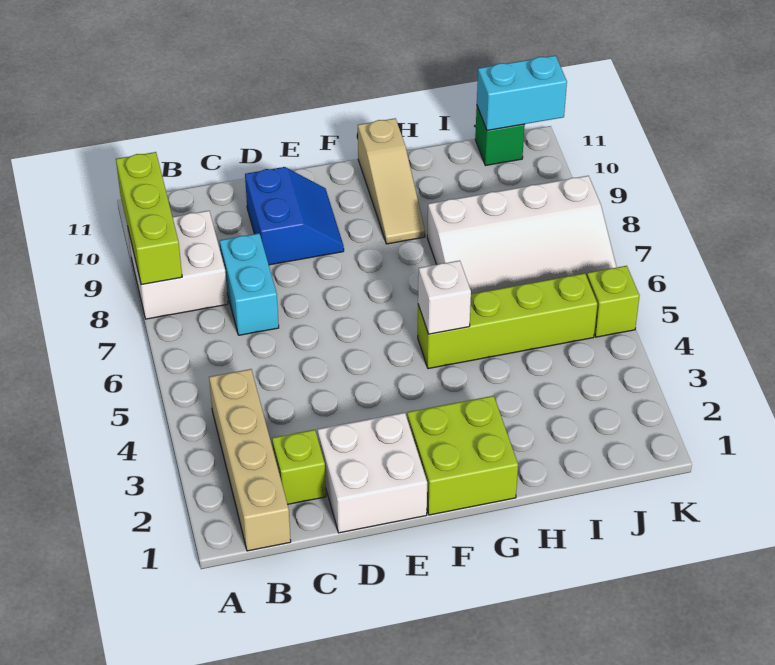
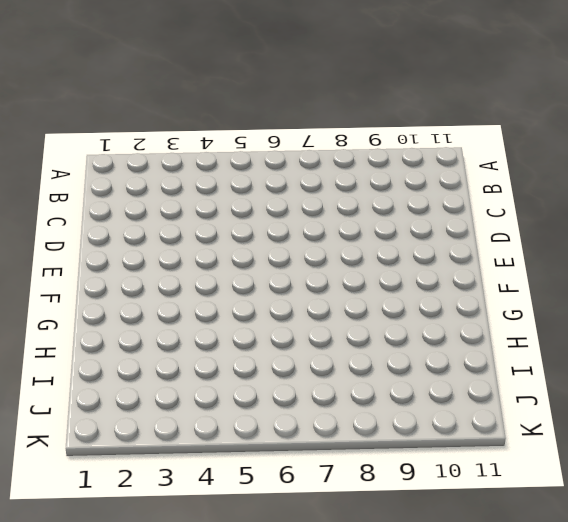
none -> white brick A8:B9 level 1
none -> tan brick B1:B4 level 1
none -> lime brick C2 level 1

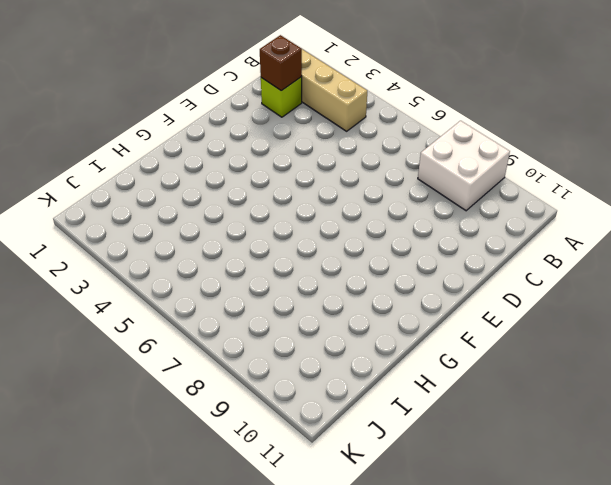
brown brick C2 level 2 -> none
none -> cyan brick C7:C8 level 1
none -> white brick D1:E2 level 1
none -> blue slope D9:E10 level 1 top D

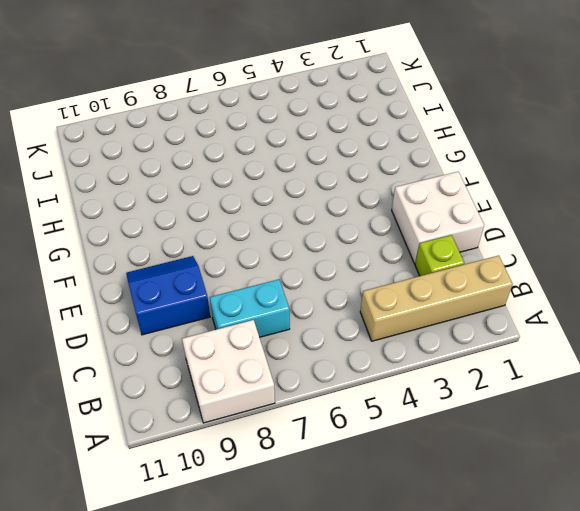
none -> lime brick F1:G2 level 1
none -> lime brick G5:J5 level 1
none -> tan slope G9:G11 level 1 top 11

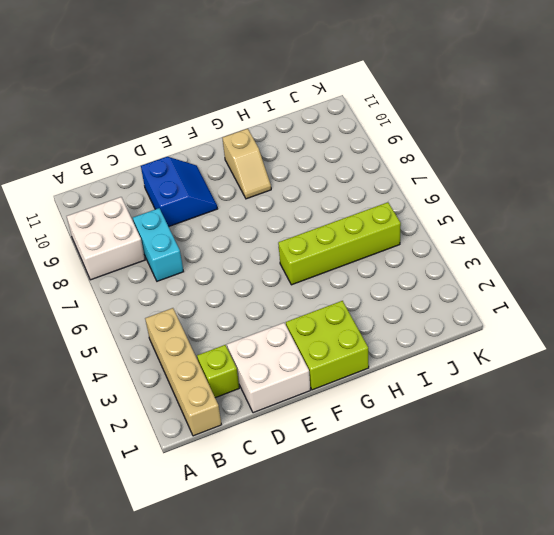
tan slope G9:G10 level 1 top 10 -> tan slope G9:G11 level 1 top 11
none -> white slope H6:K8 level 1 top 8
none -> green brick J11 level 1
none -> lime brick K5 level 1

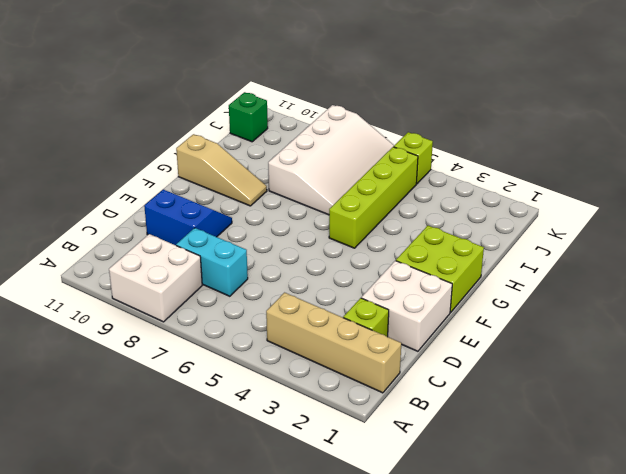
none -> lime brick A8:A10 level 2
none -> white brick G5 level 2
none -> cyan brick J11:K11 level 2

